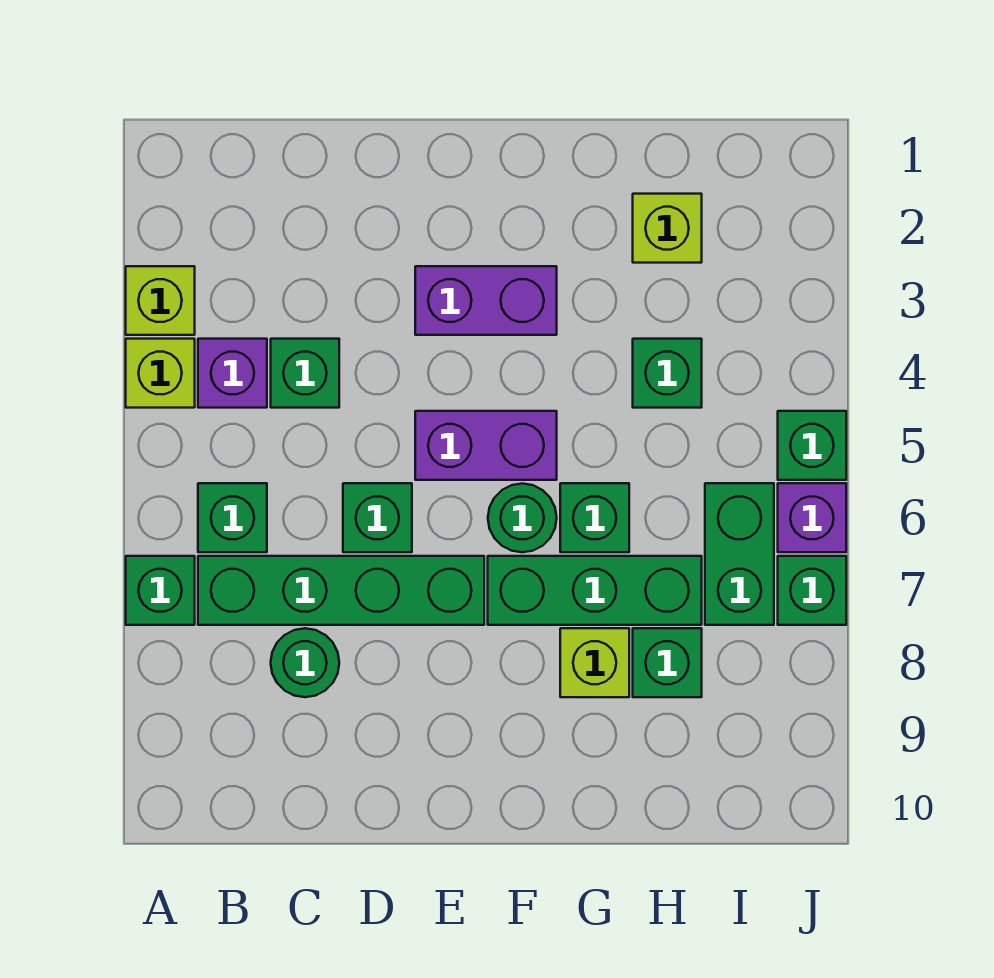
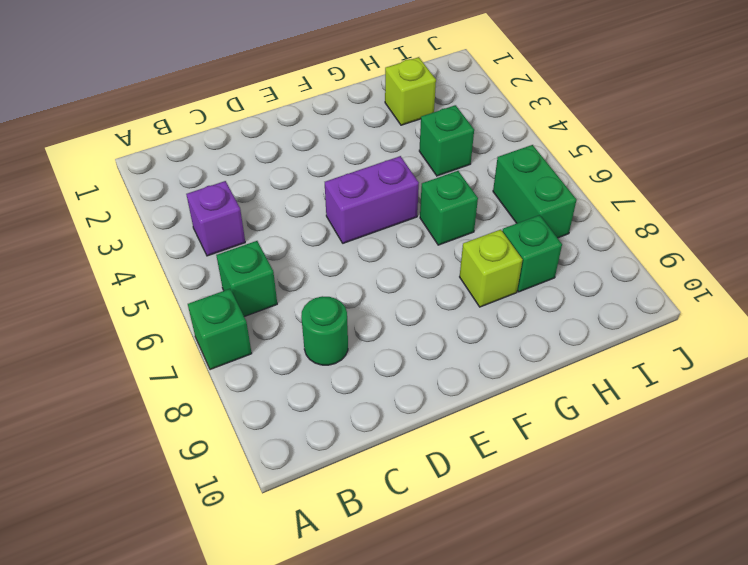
none -> lime brick A3 level 1
none -> lime brick A4 level 1
none -> green brick B7:E7 level 1

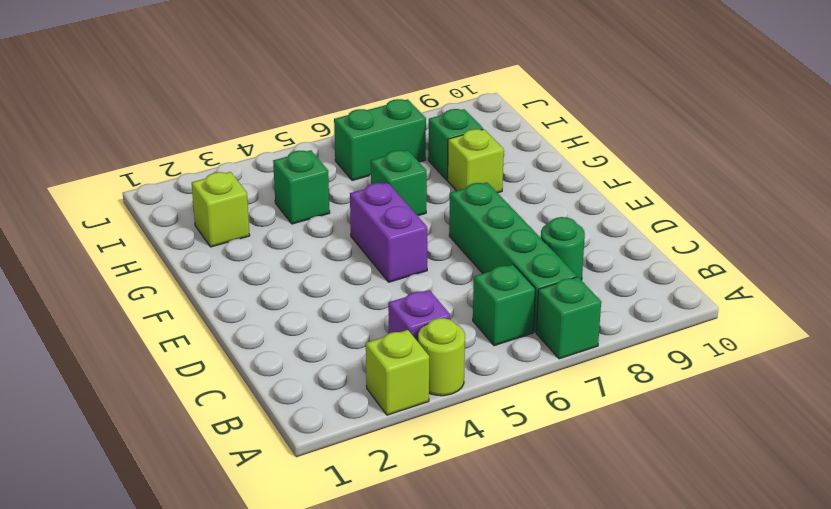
lime round brick A4 level 1 -> lime brick A4 level 1
none -> green brick C4 level 1
none -> green brick D6 level 1
none -> purple brick E3:F3 level 1

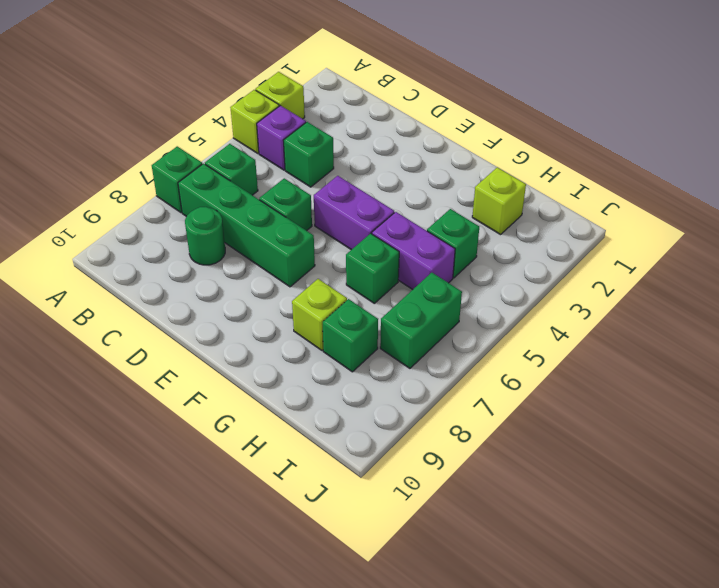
purple brick G5:H5 level 1 -> purple brick E3:F3 level 1
none -> green round brick F6 level 1
none -> green brick F7:H7 level 1
none -> green brick J5 level 1

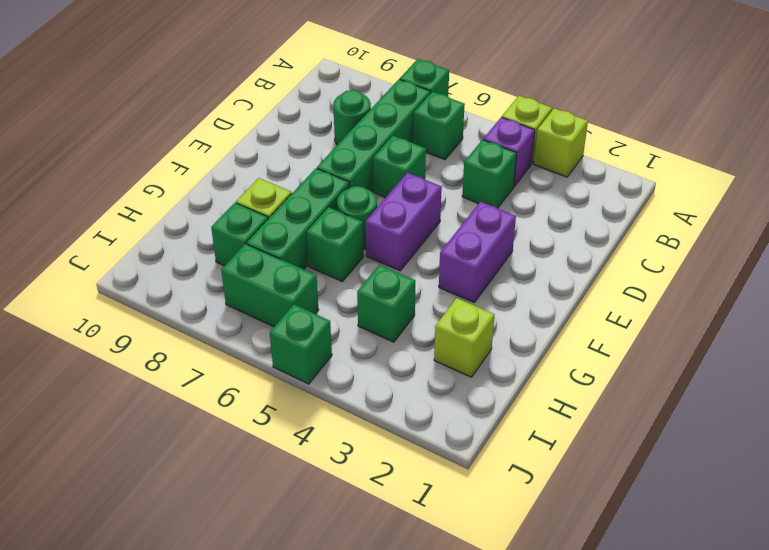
none -> purple brick J6 level 1
none -> green brick J7 level 1

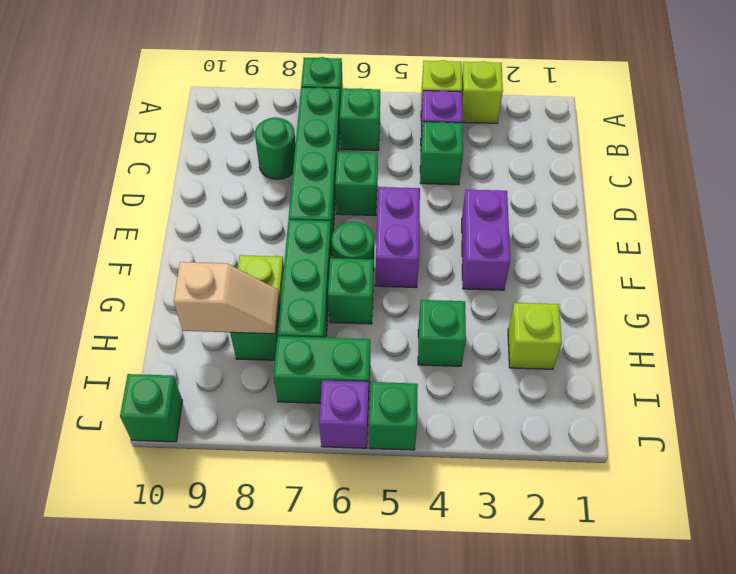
tan slope H8:H9 level 2 top 9 -> none
green brick J10 level 1 -> green brick J7 level 1

